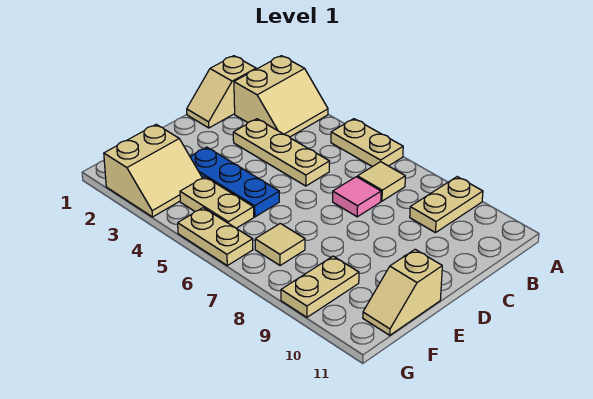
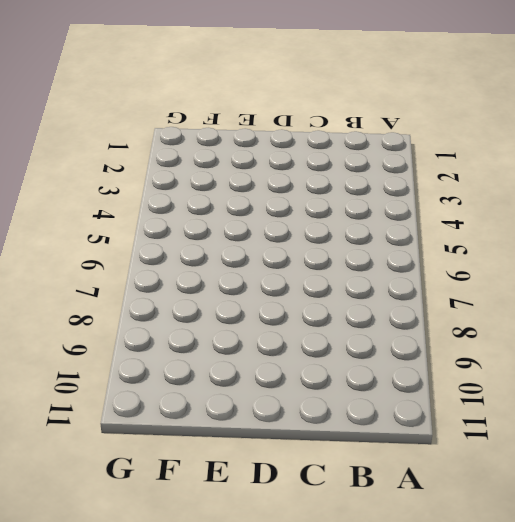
none -> tan slope A2:B3 level 1 top 2
none -> tan plate A5:A6 level 1
none -> tan plate A9:B9 level 1

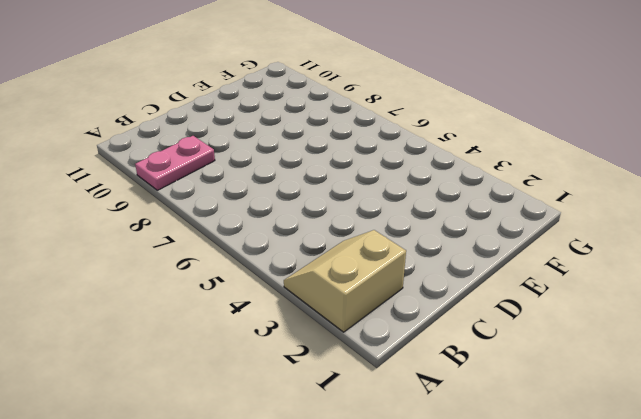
pink plate A9:B9 level 1 -> tan plate A9:B9 level 1
none -> tan plate A5:A6 level 1
none -> tan slope B1:C1 level 1 top B
none -> tan tile B7 level 1

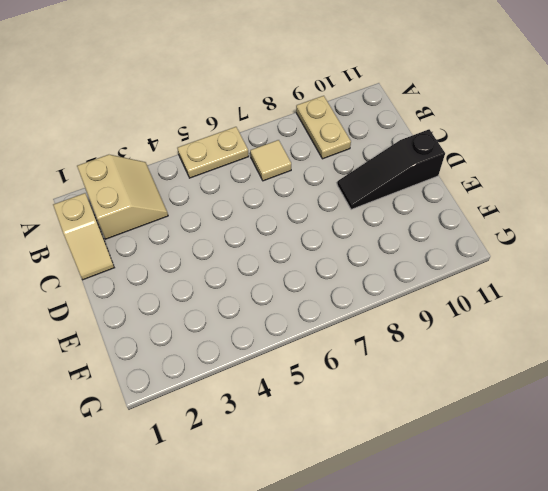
black slope D9:D11 level 1 top 11 -> none
none -> tan plate C3:C5 level 1
none -> pink tile C7 level 1
none -> blue plate E3:E5 level 1

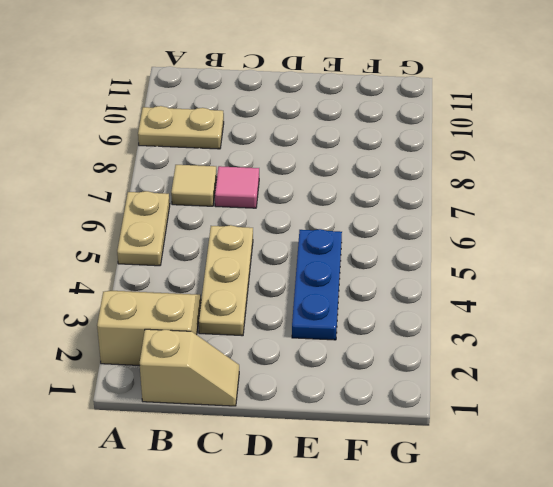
none -> tan slope E11:F11 level 1 top E
none -> tan slope F2:G3 level 1 top 2
none -> tan plate F4:F5 level 1

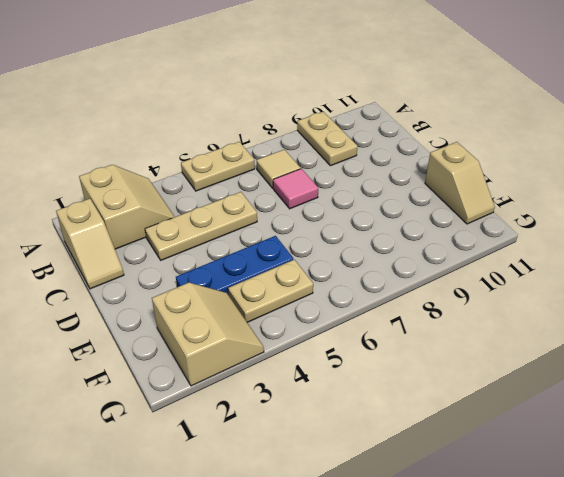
none -> tan tile F7 level 1
none -> tan plate F9:G9 level 1
none -> tan plate G5:G6 level 1

